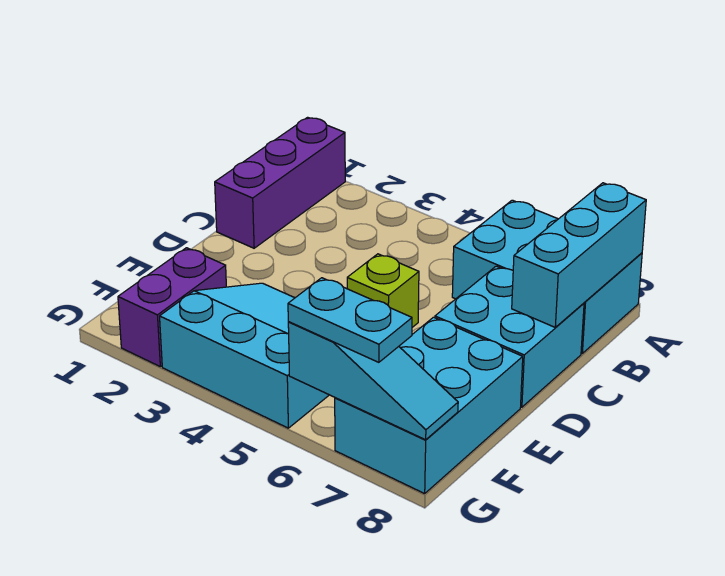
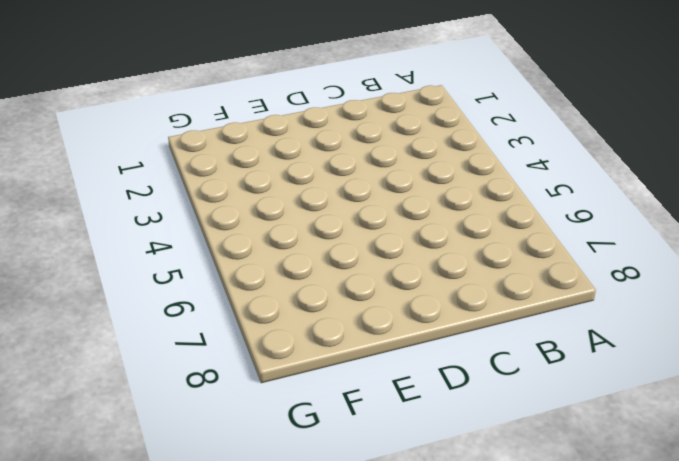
none -> purple brick A1:C1 level 1
none -> cyan brick A6:B8 level 1

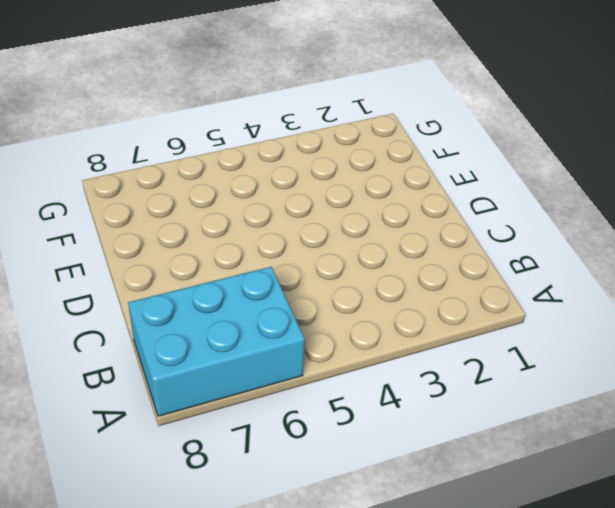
none -> purple brick A1:C1 level 1
none -> cyan brick C7:D8 level 1

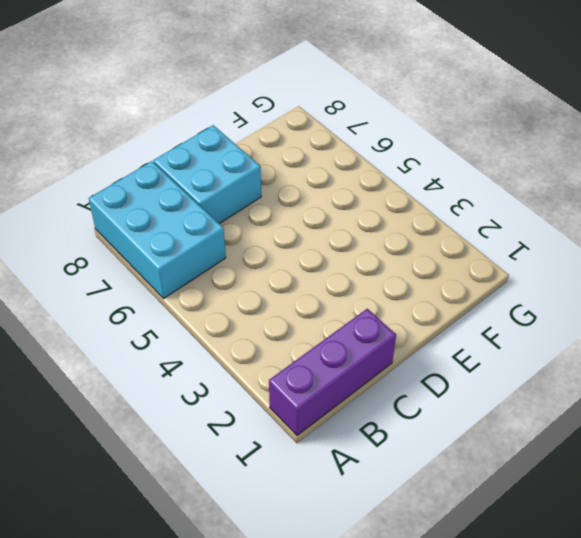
none -> lime brick D5 level 1
none -> cyan slope E3:G5 level 1 top G

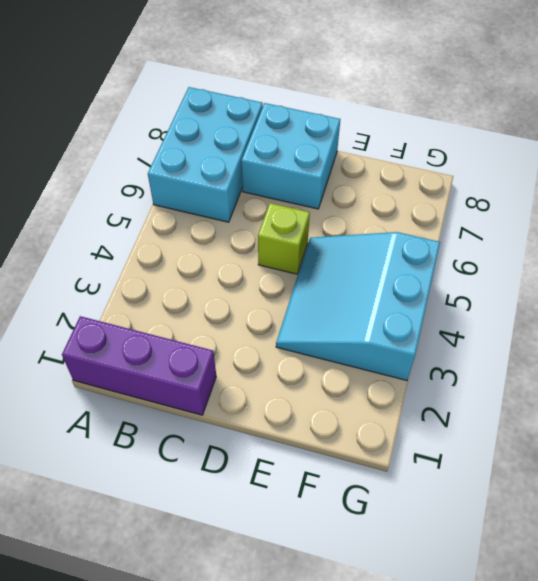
none -> cyan brick E7:G8 level 1
none -> purple brick F2:G2 level 1

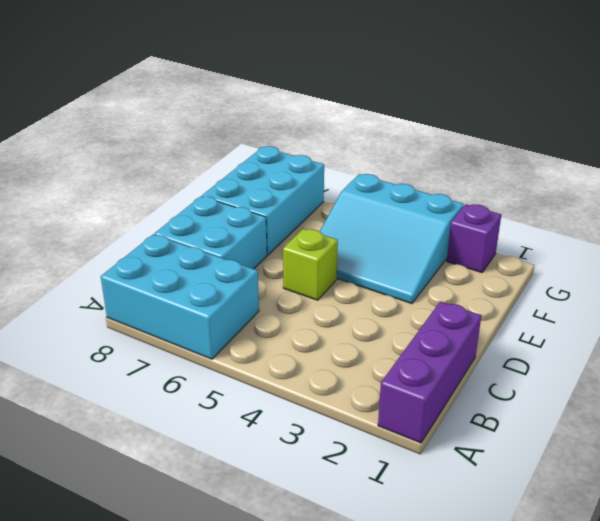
purple brick G2 level 1 -> purple brick F2:G2 level 1
none -> cyan brick A8:C8 level 2
none -> cyan slope G6:G8 level 2 top 6

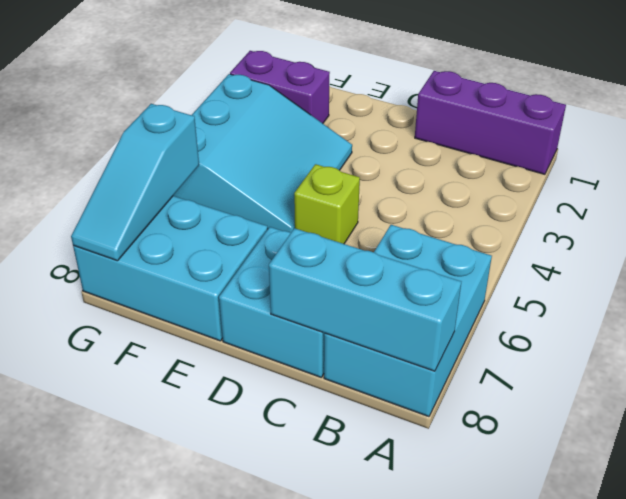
none -> cyan plate G6:G7 level 3

